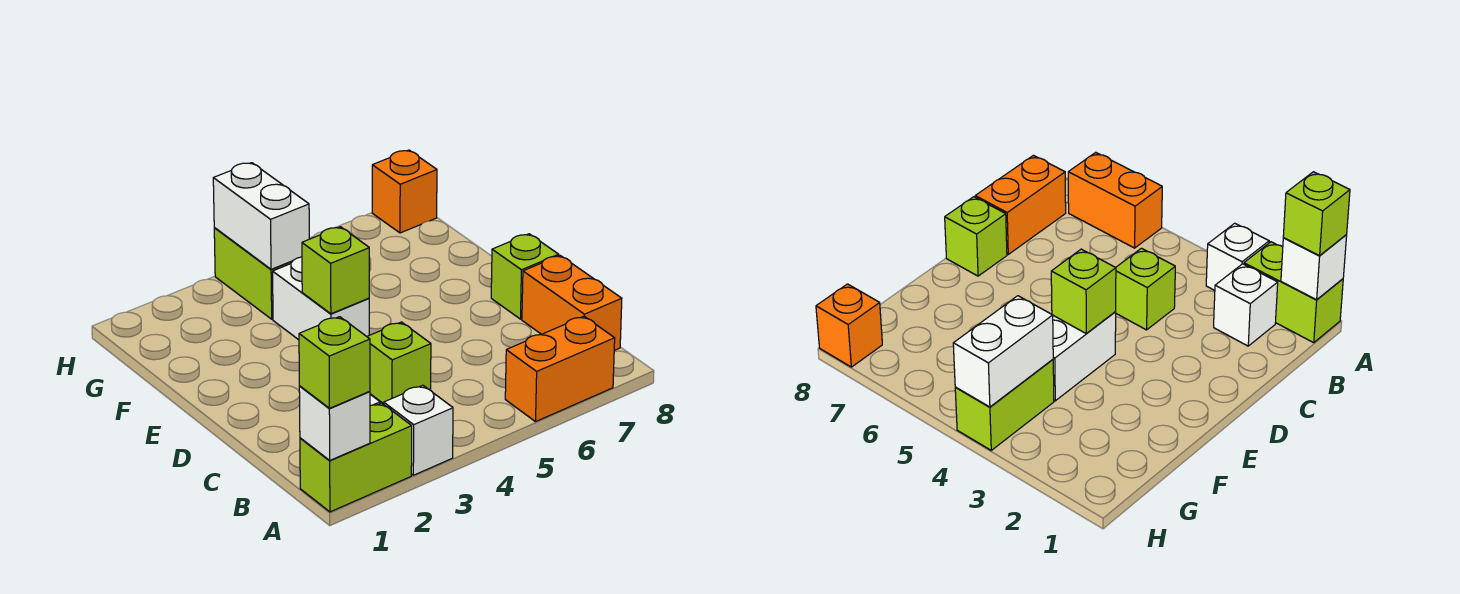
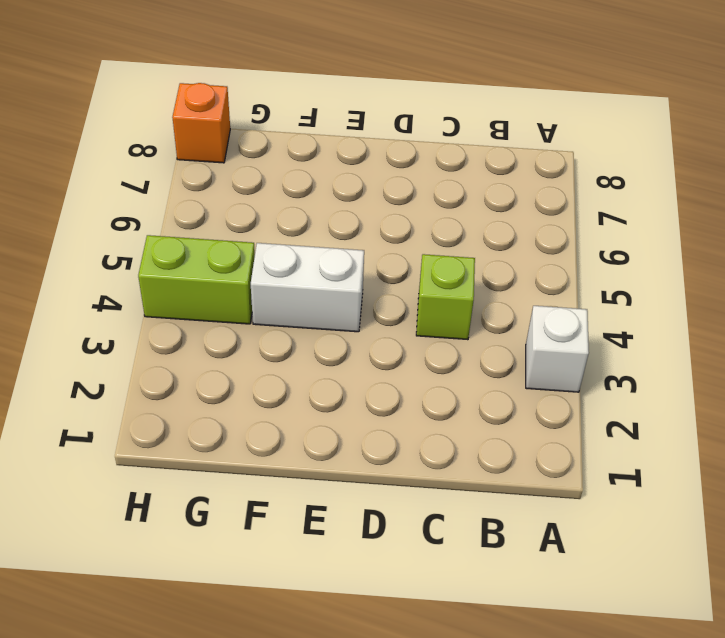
none -> lime brick A1:A2 level 1
none -> orange brick A6:A7 level 1
none -> white brick B2 level 1

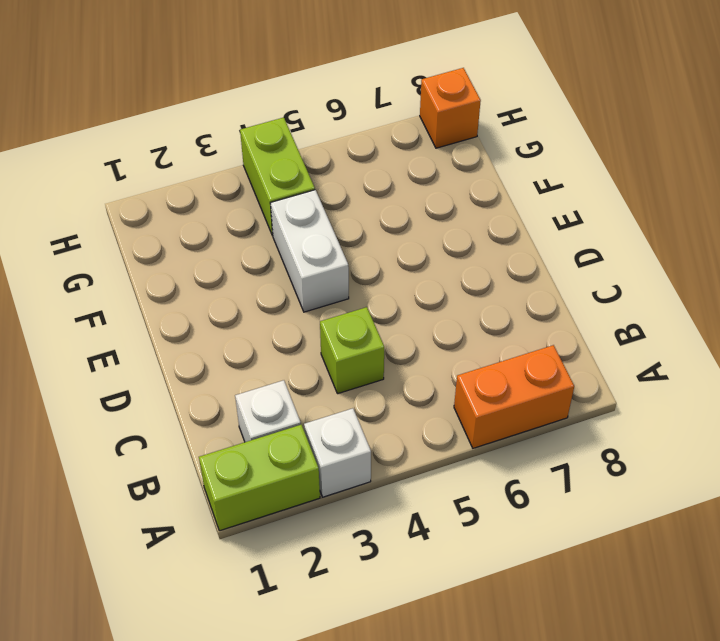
none -> orange brick B8:C8 level 1
none -> lime brick D8 level 1
none -> white brick A1 level 2

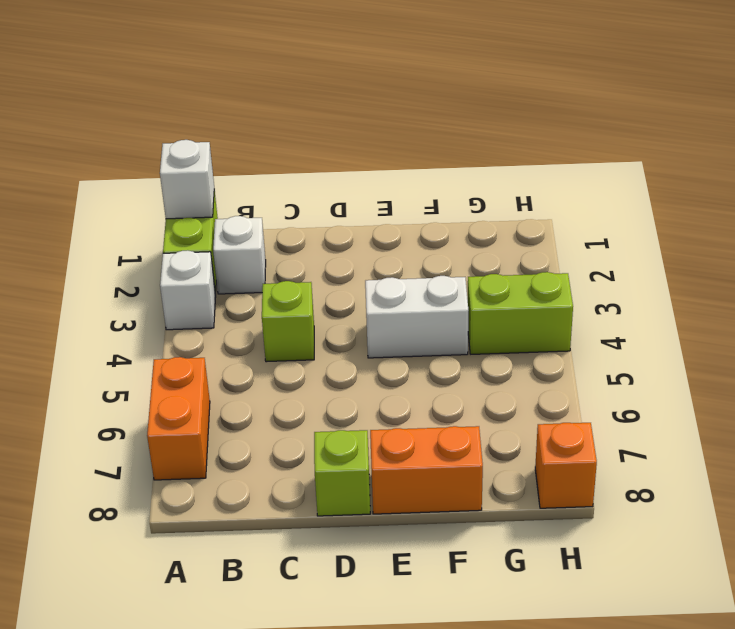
orange brick E8:F8 level 1 -> orange brick B8:C8 level 1
none -> lime brick E4 level 2
none -> white brick G4:H4 level 2
none -> lime brick A1 level 3

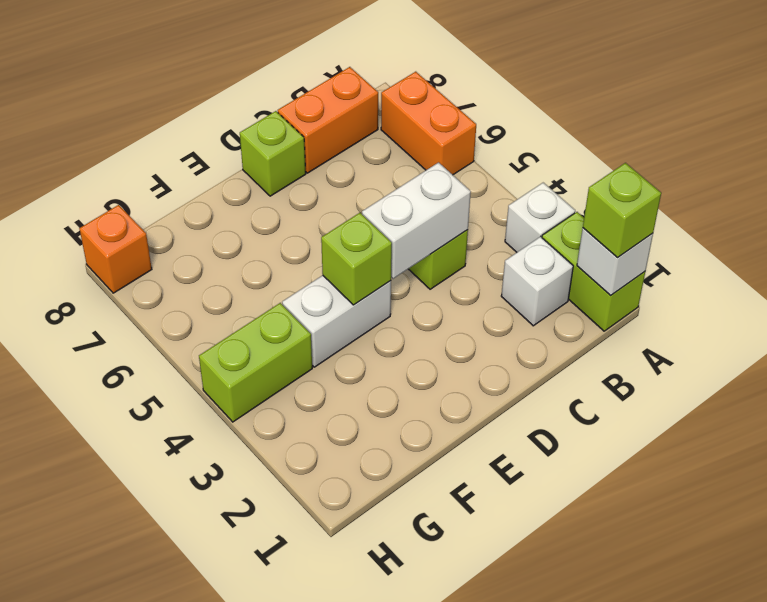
white brick C4:D4 level 2 -> white brick G4:H4 level 2

